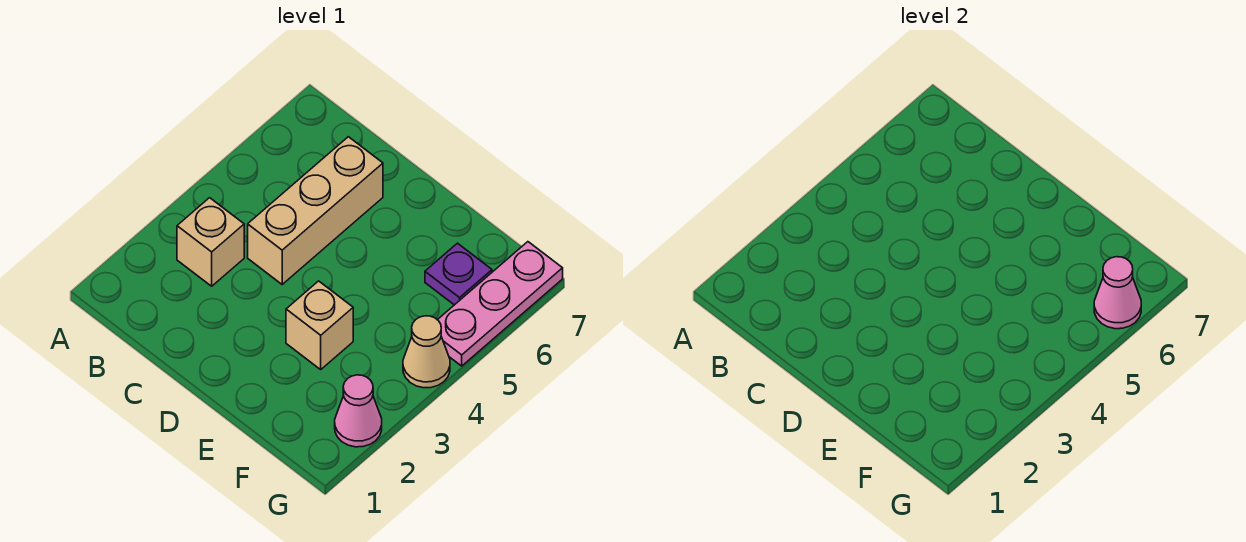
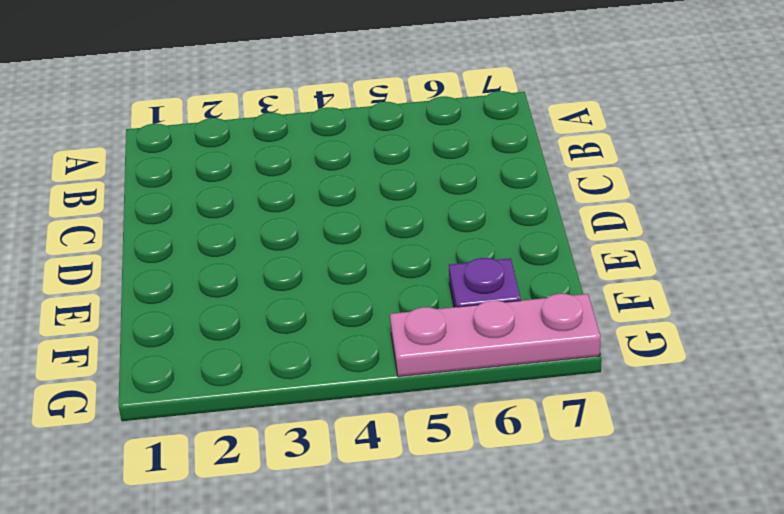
none -> tan brick B3 level 1
none -> tan brick C4:C6 level 1

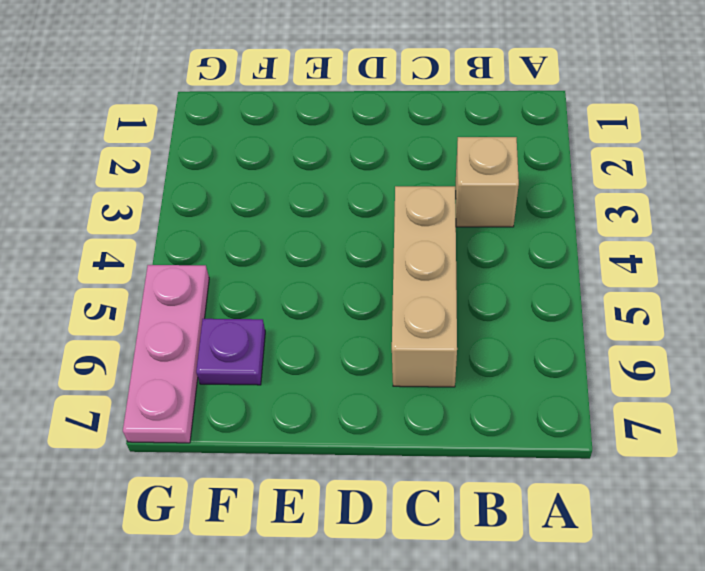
none -> tan brick E3 level 1
none -> pink cone G2 level 1

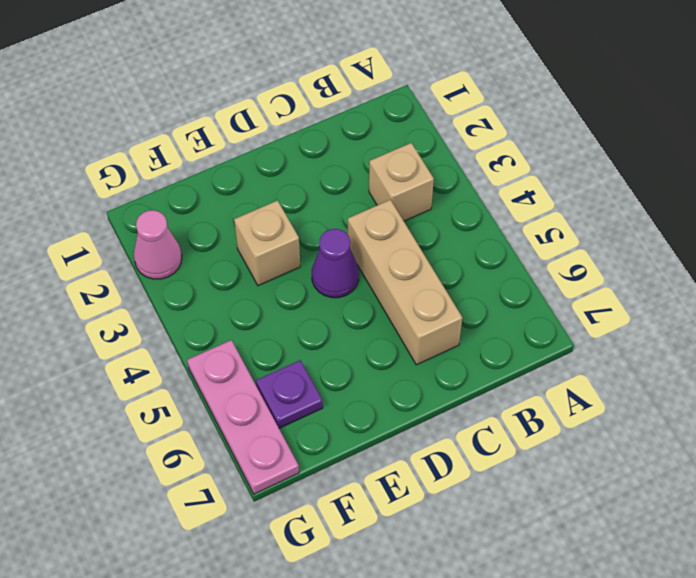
purple cone D4 level 1 -> none
none -> tan cone G4 level 1
none -> pink cone G6 level 2

